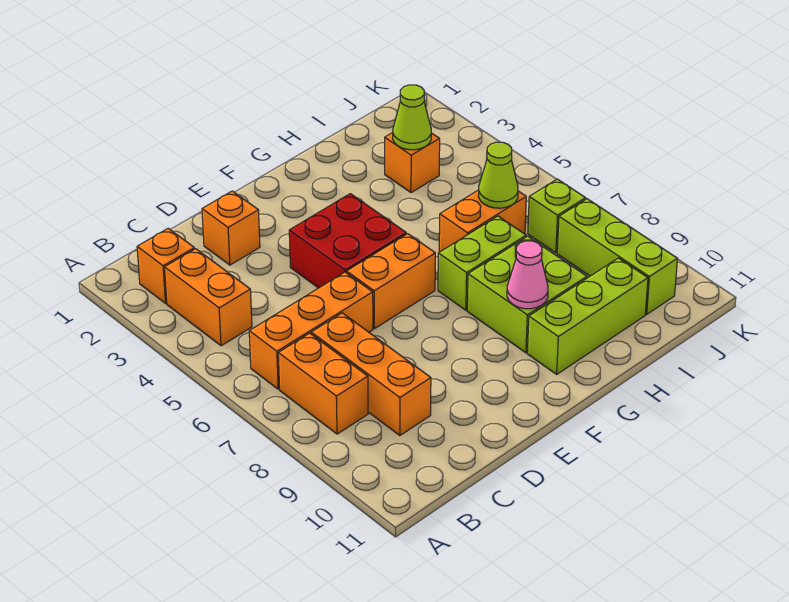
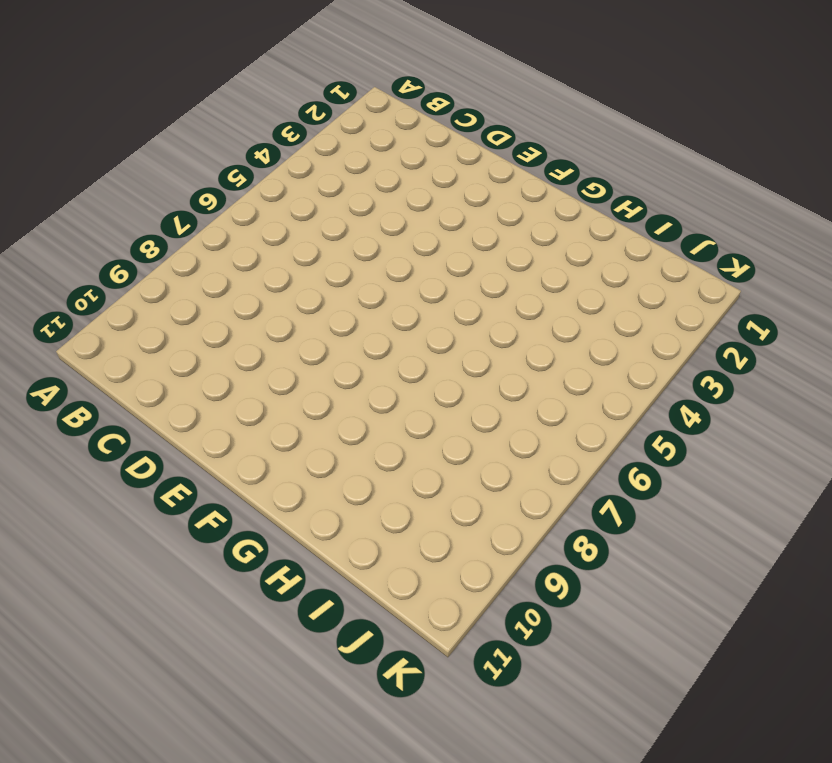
none -> orange brick B2 level 1
none -> orange brick B3:B4 level 1
none -> orange brick B6:D6 level 1

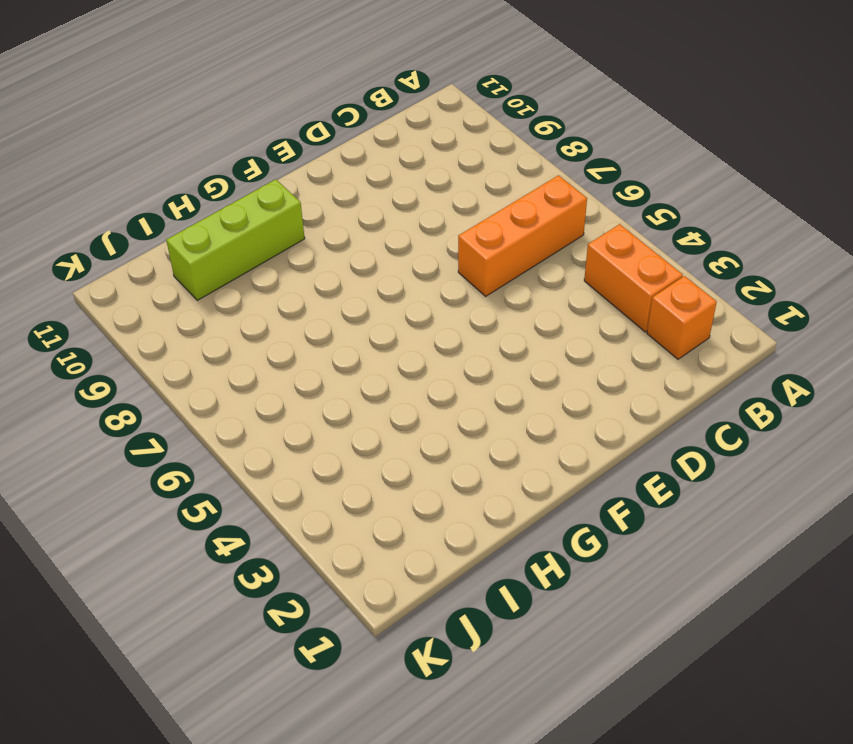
none -> orange brick B7:B8 level 1
none -> orange brick C7:C9 level 1
none -> orange brick D2 level 1

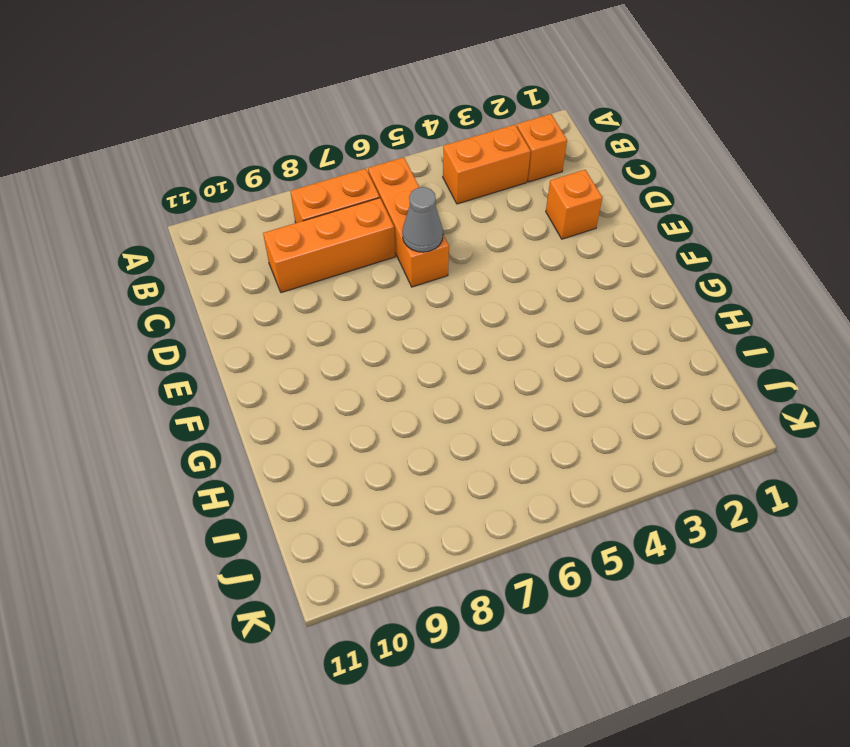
grey cone D6 level 2 -> none
none -> red brick E4:F5 level 1
none -> orange brick E6:F6 level 1
none -> lime brick G7:H7 level 1

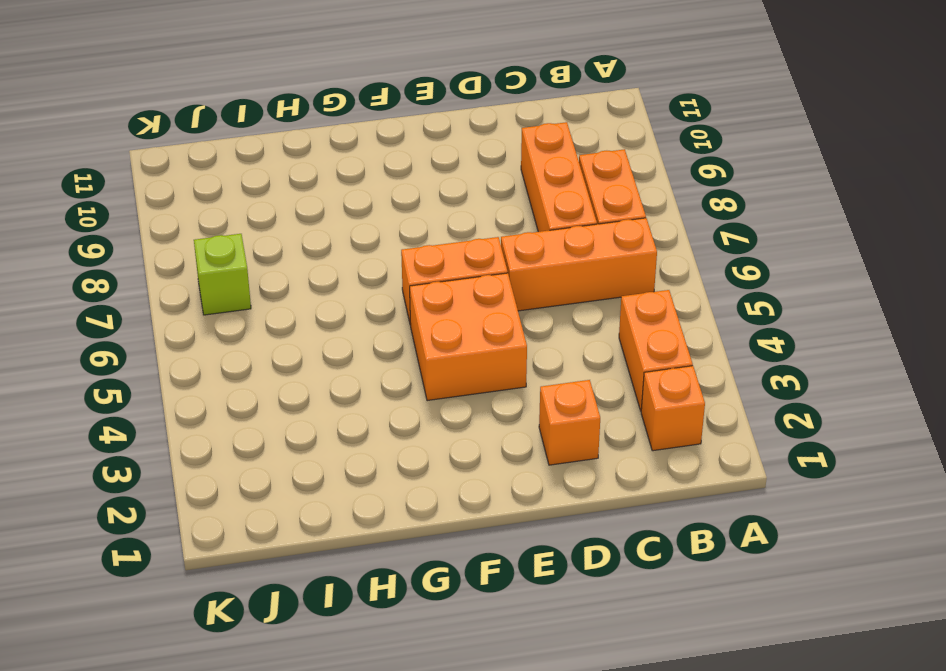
orange brick E4:F5 level 1 -> red brick E4:F5 level 1
none -> lime brick G7:H7 level 1
none -> lime brick G8:H9 level 1
none -> lime brick G10:I10 level 1

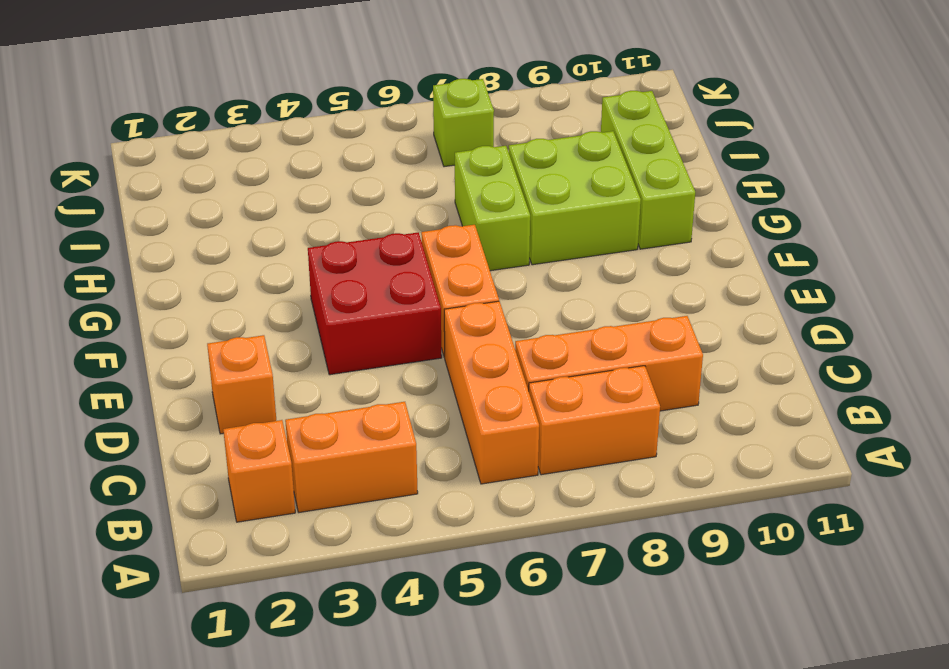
none -> orange brick H6:I6 level 1
none -> orange brick I3 level 1
none -> lime brick J8:J10 level 1

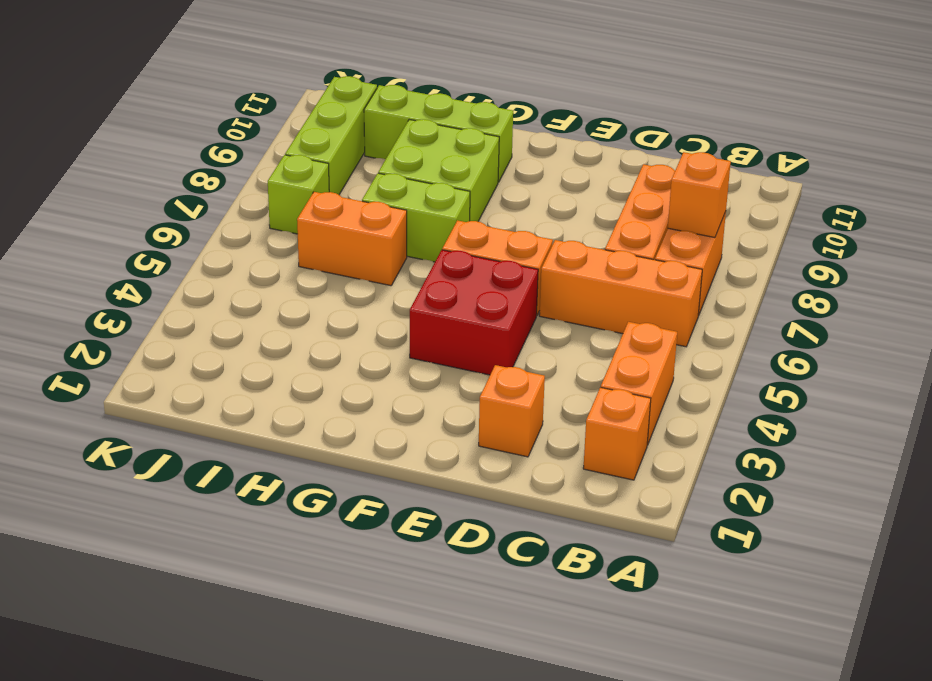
orange brick B8 level 2 -> orange brick I3 level 1
none -> pink cone G9 level 2
none -> lime cone I3 level 2
none -> lime cone I6 level 2

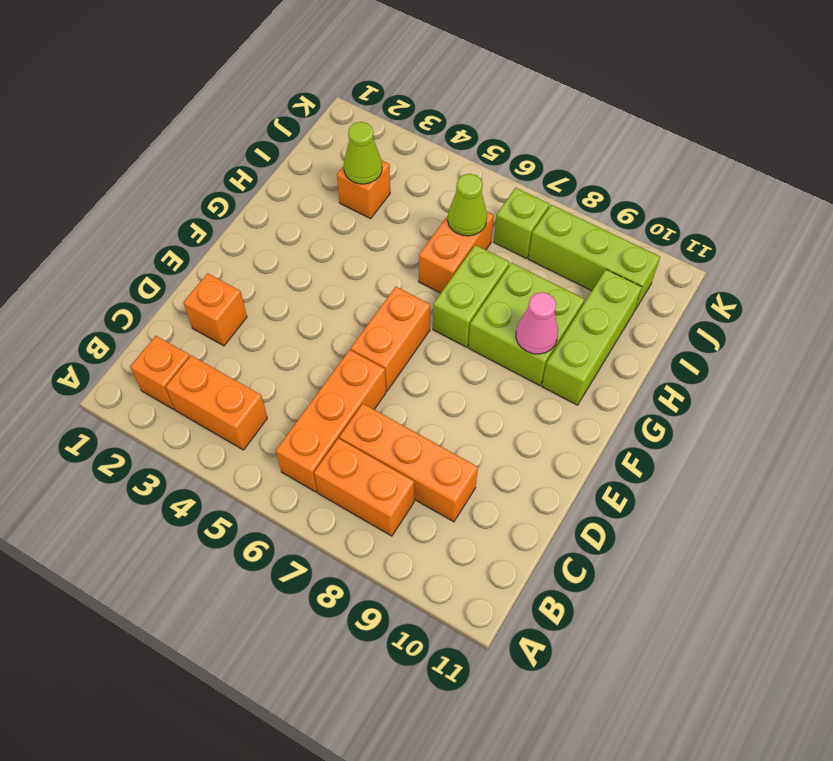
none -> red brick E4:F5 level 1

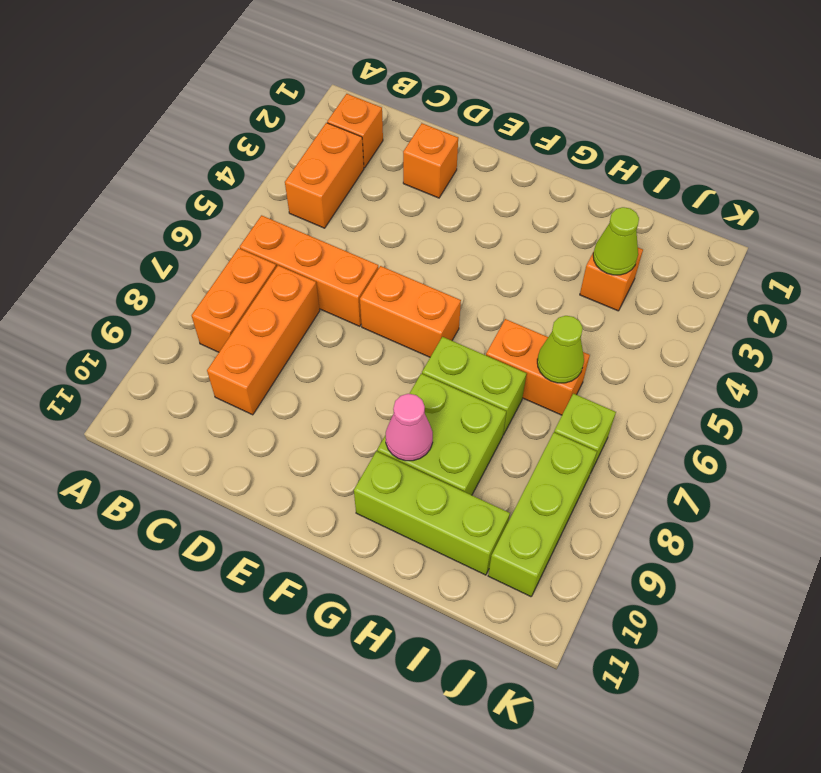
none -> red brick E4:F5 level 1

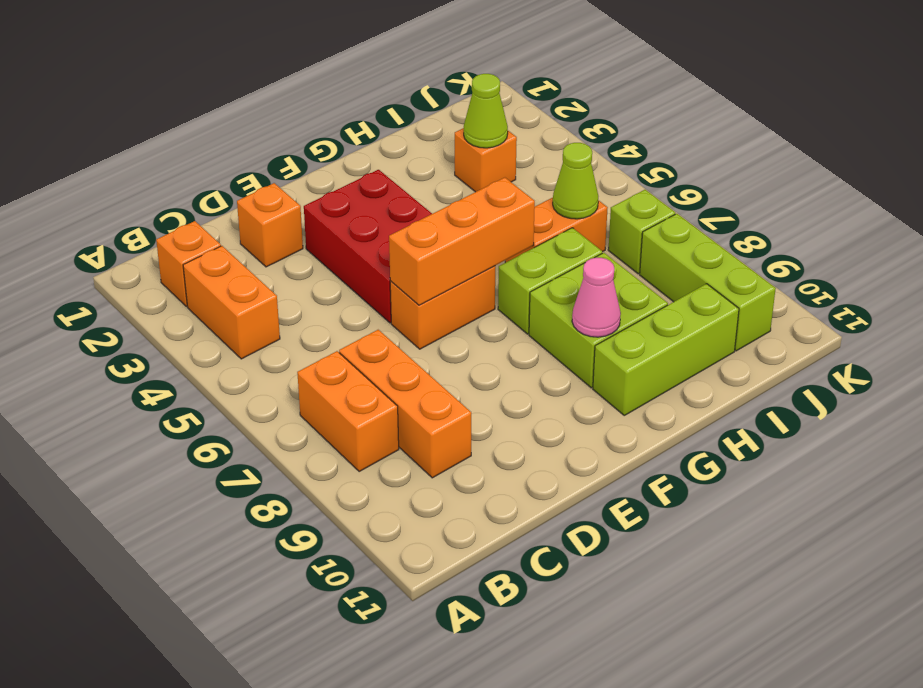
red brick E3:F5 level 1 -> red brick E4:F5 level 1
orange brick E6:G6 level 2 -> orange brick B6:D6 level 1

